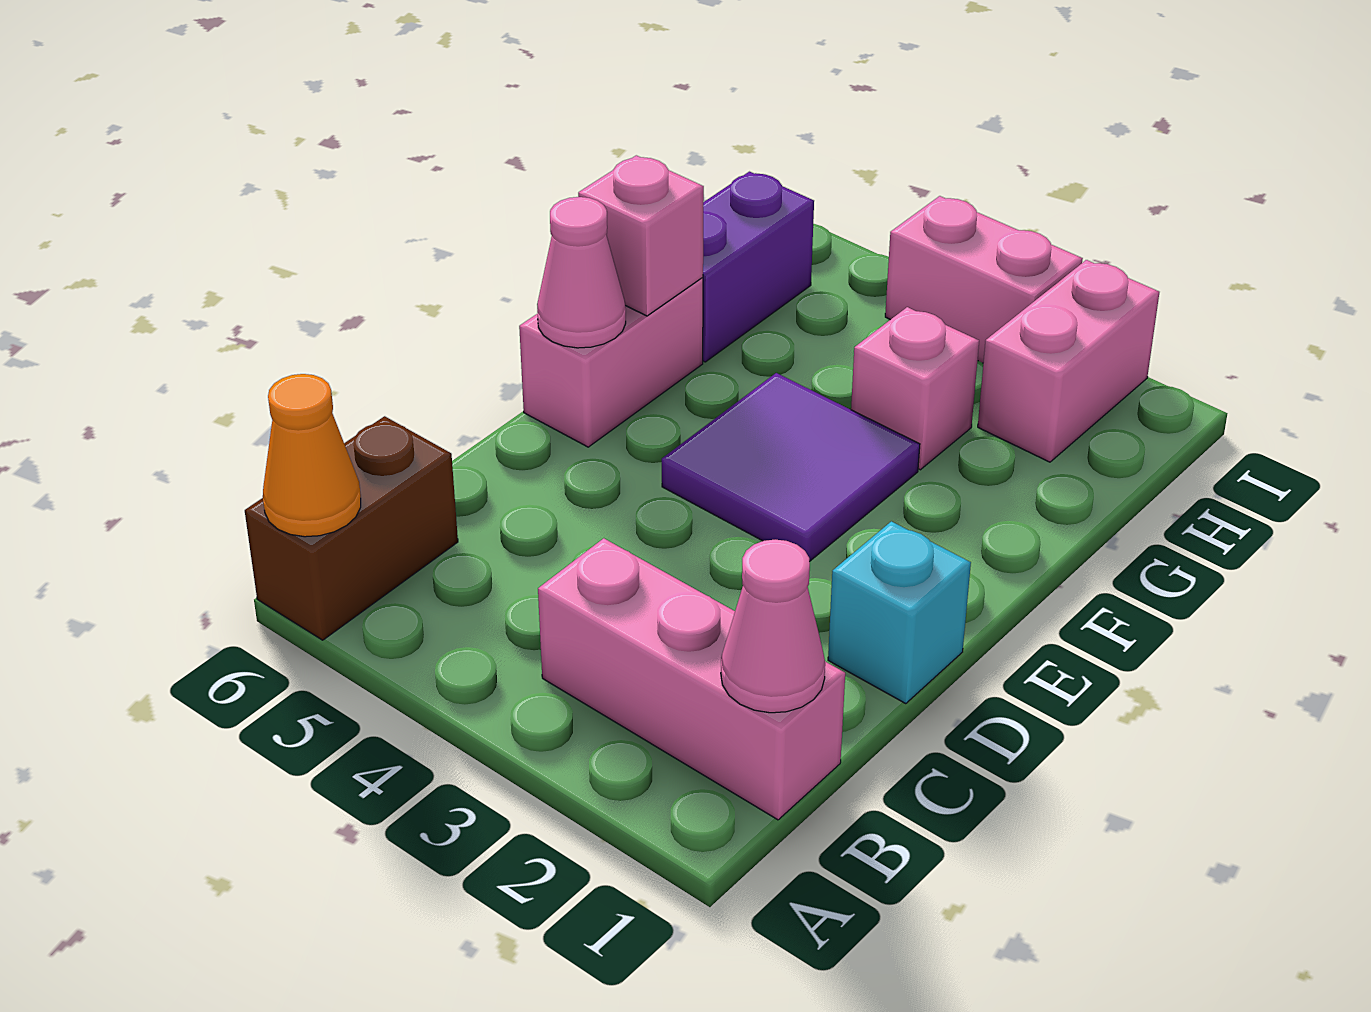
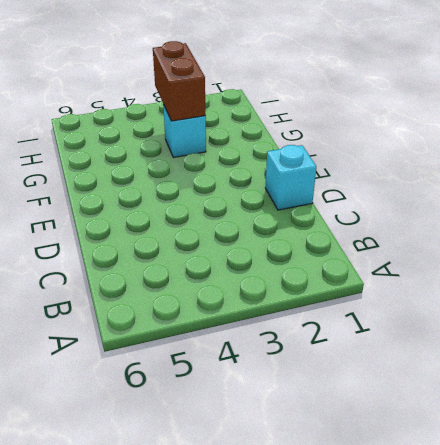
cyan brick G3 level 1 -> pink brick G3 level 1
brown brick G3:H3 level 2 -> brown brick A6:B6 level 1
none -> pink brick B1:B3 level 1
none -> purple tile E3:F4 level 1
none -> pink brick E6:F6 level 1

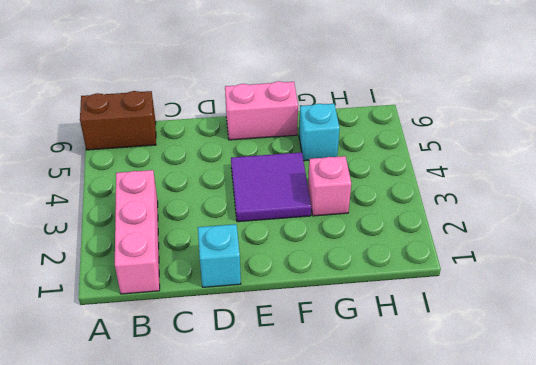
cyan brick G5 level 1 -> none
none -> purple brick G6:H6 level 1
none -> pink brick H2:I2 level 1
none -> pink brick I3:I4 level 1

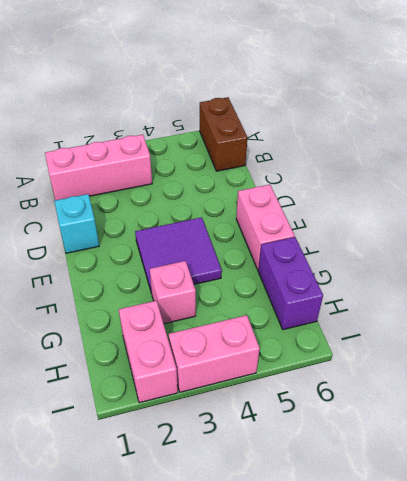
none -> orange cone A6 level 2
none -> pink cone B1 level 2
none -> pink cone E6 level 2

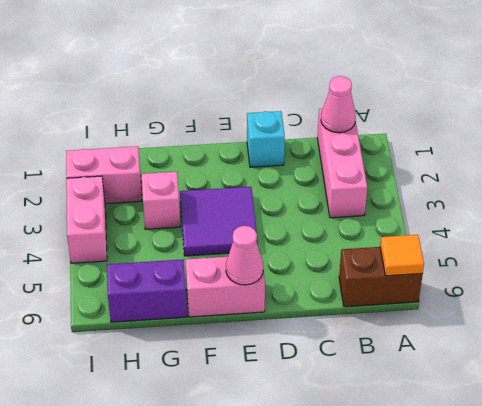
orange tile A6 level 2 -> orange cone A6 level 2
none -> pink brick F6 level 2

